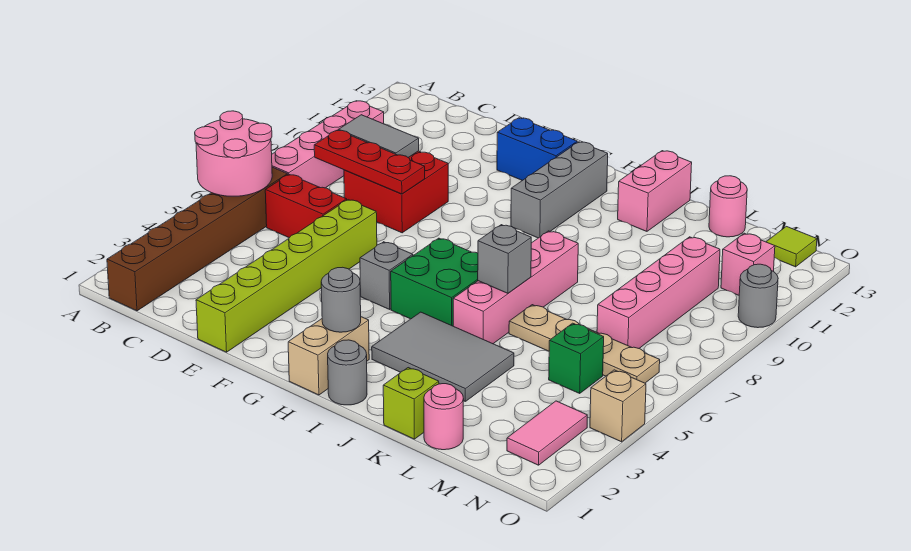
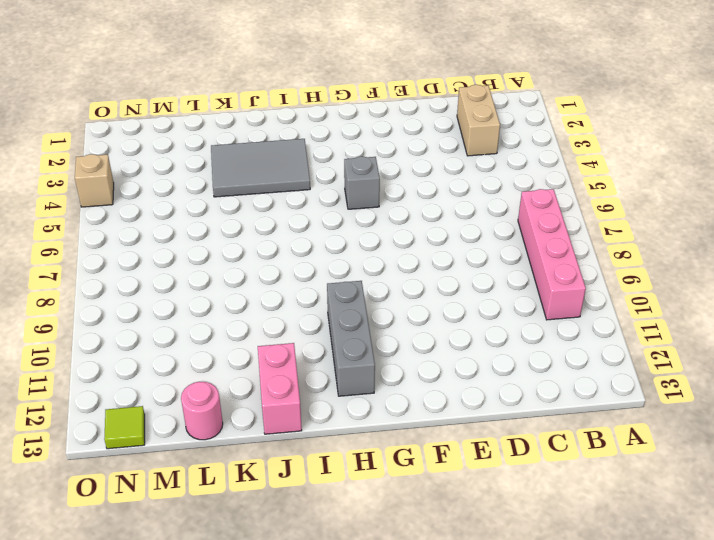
tan brick C2:C3 level 1 -> tan brick H1:H2 level 1
none -> brown brick B1:B6 level 1
none -> red brick C6:D6 level 1
none -> red brick D8:E9 level 1
none -> lime brick E1:E6 level 1

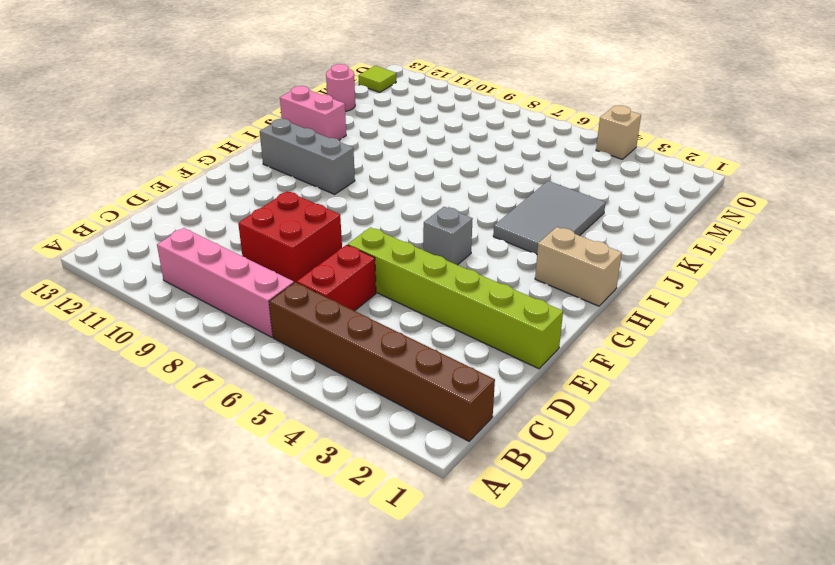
none -> blue brick F12:G12 level 1
none -> green brick H5:I6 level 1
none -> grey round brick I1 level 1
none -> pink brick J5:J8 level 1

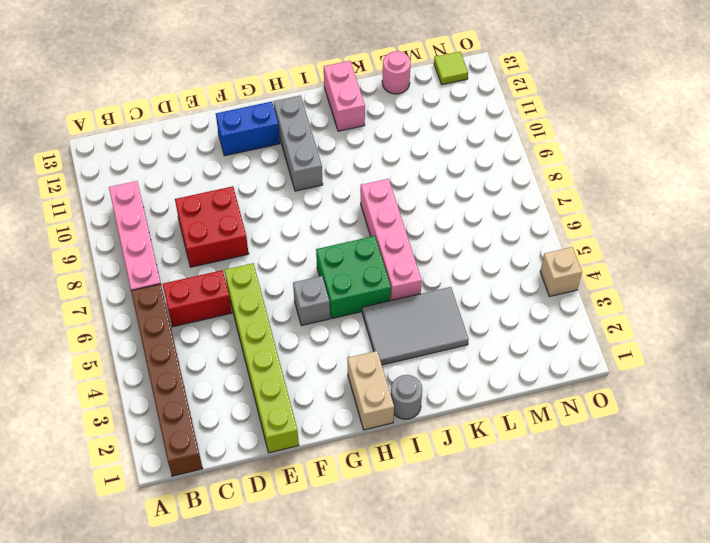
none -> lime brick K1 level 1
none -> tan plate K6:N6 level 1
none -> pink round brick L1 level 1
none -> green brick M5 level 1

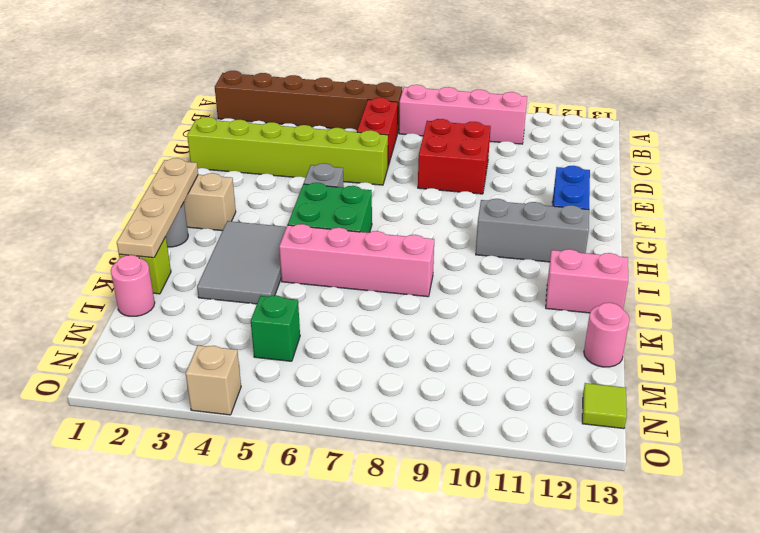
tan plate H1:K1 level 2 -> tan plate K6:N6 level 1
none -> pink brick M7:M10 level 1
none -> pink tile N2:N3 level 1
none -> pink brick N11 level 1
none -> grey round brick O10 level 1

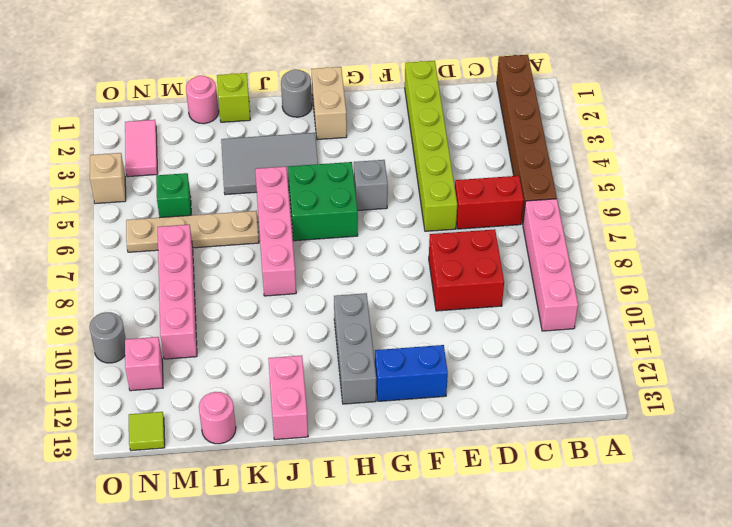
none -> pink round brick A5:B6 level 2
none -> red plate C8:E8 level 2
none -> grey tile C9:D9 level 2
none -> grey round brick H2 level 2

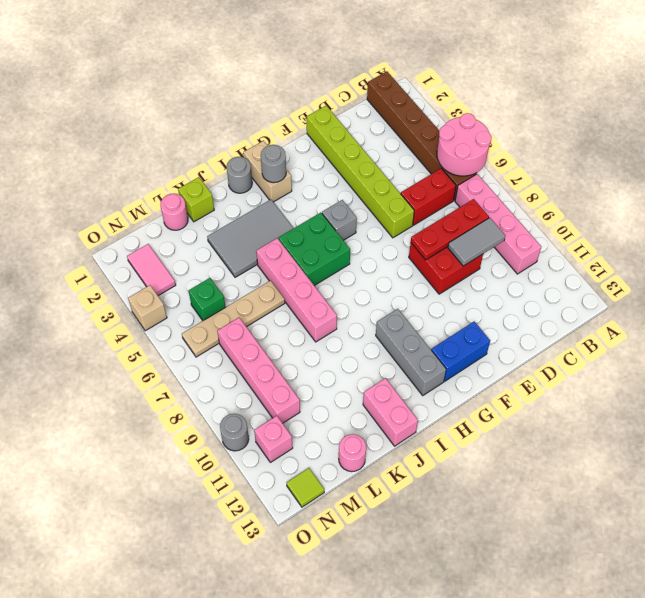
none -> grey brick J6 level 2

